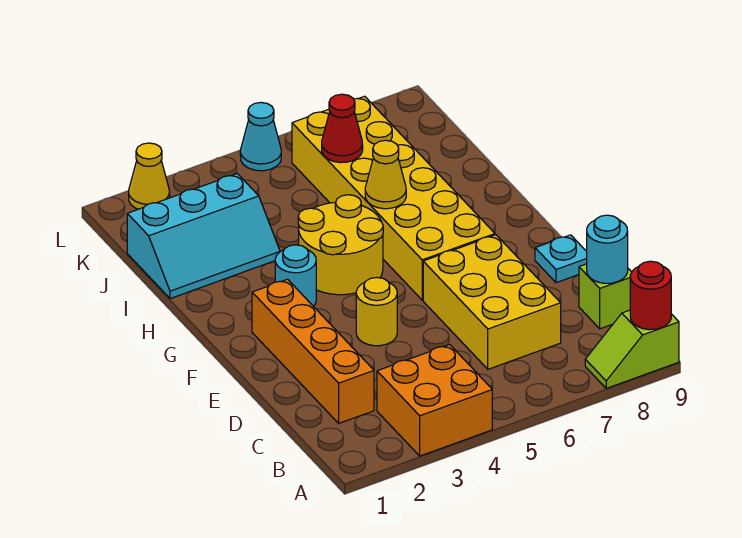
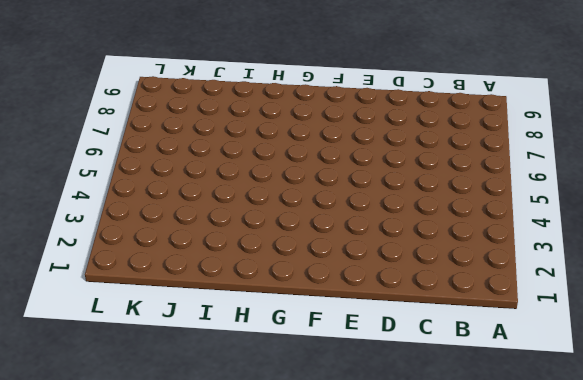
none -> orange brick A3:B4 level 1
none -> lime slope A8:A9 level 1 top 9
none -> orange brick C2:F2 level 1

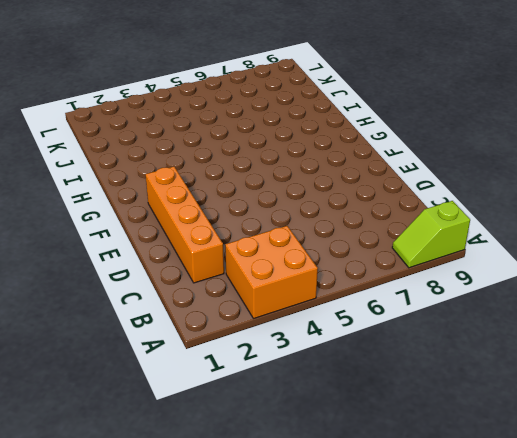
none -> yellow brick C6:E7 level 1
none -> lime brick C9 level 1
none -> yellow round brick E4 level 1

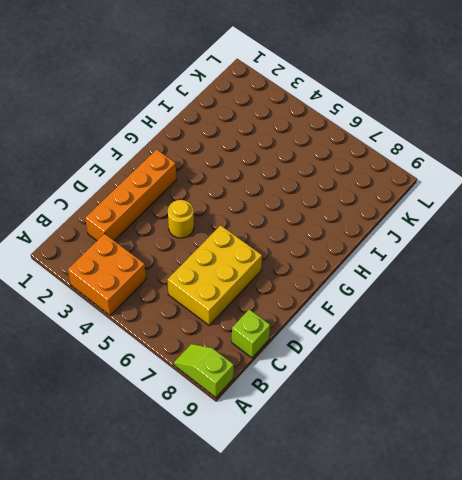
none -> cyan plate E9 level 1
none -> yellow brick F6:K7 level 1
none -> cyan round brick G3 level 1

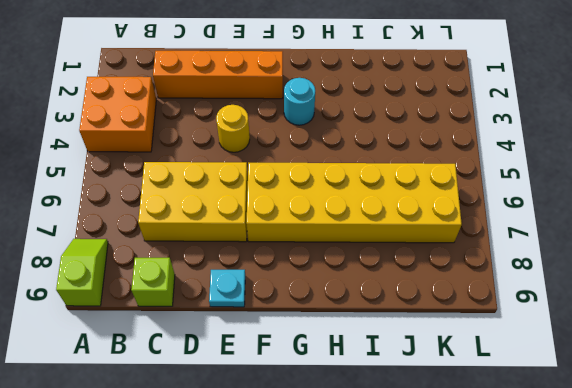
none -> yellow round brick G4:H5 level 1
none -> cyan slope I1:J3 level 1 top J
none -> yellow cone L2 level 1

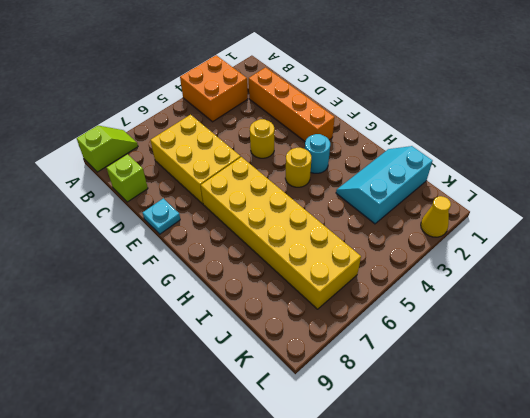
yellow round brick G4 level 1 -> yellow round brick G4:H5 level 1
none -> cyan cone L5 level 1
none -> red round brick A9 level 2
none -> cyan round brick C9 level 2

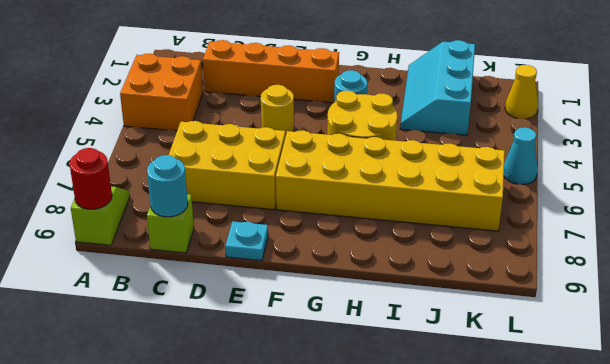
none -> yellow cone H6 level 2
none -> red cone J6 level 2

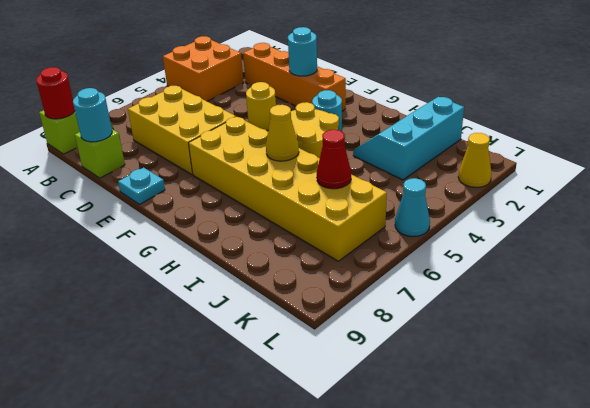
cyan round brick E2 level 2 -> none

